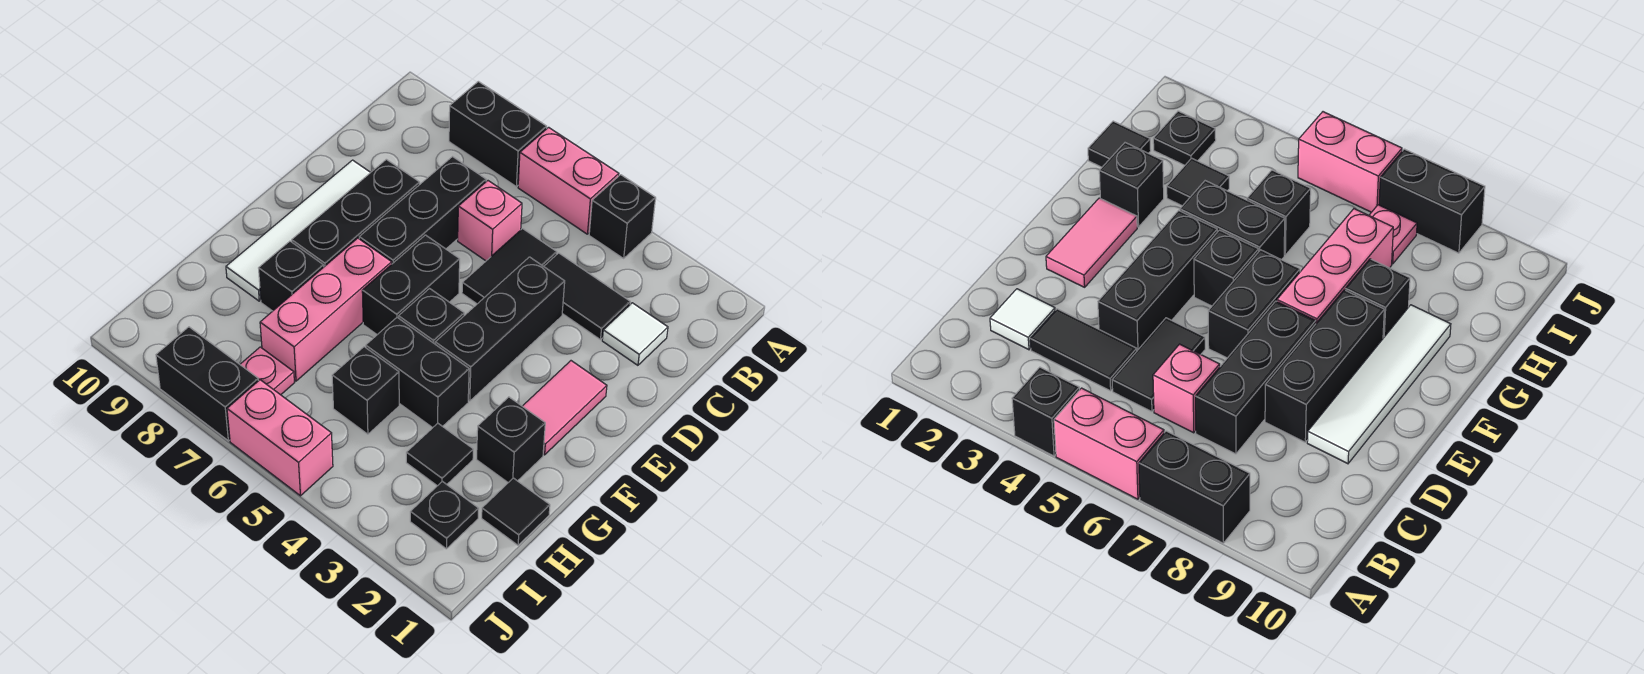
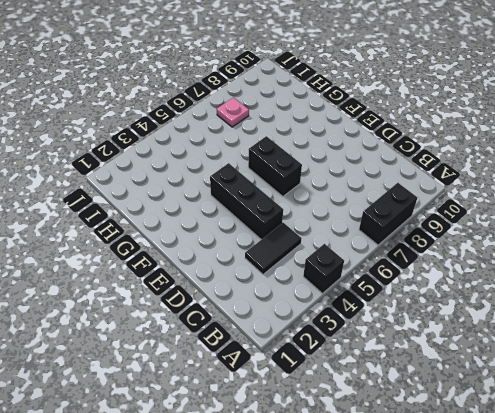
none -> pink brick A5:A6 level 1
none -> white tile C2 level 1
none -> black tile C5:D5 level 1

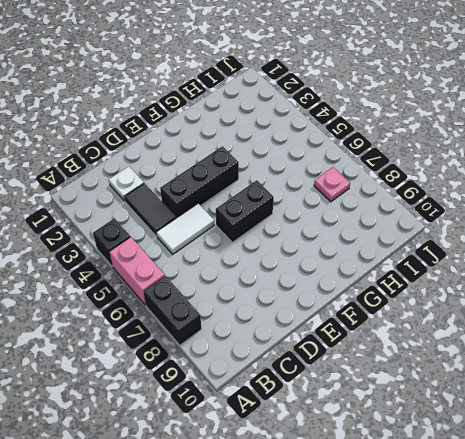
white plate C2 level 1 -> white tile C2 level 1
white tile C5:D5 level 1 -> black tile C5:D5 level 1
none -> pink brick C6 level 1
none -> black brick C7:E7 level 1
none -> black brick D8:F8 level 1

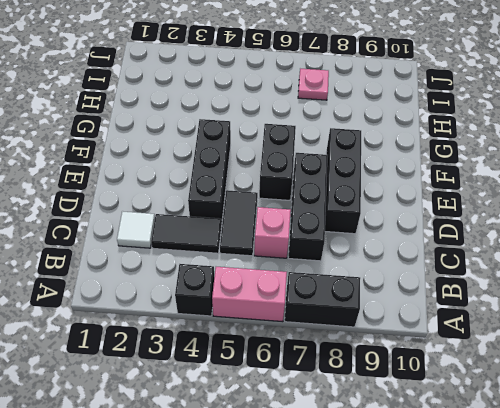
none -> white tile D9:G9 level 1
none -> pink tile E2:F2 level 1
none -> black brick F5 level 1

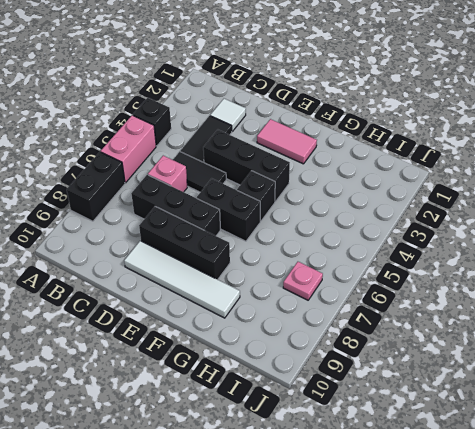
none -> pink brick F7:H7 level 1
none -> black brick G2 level 1
none -> black brick G4:G5 level 1

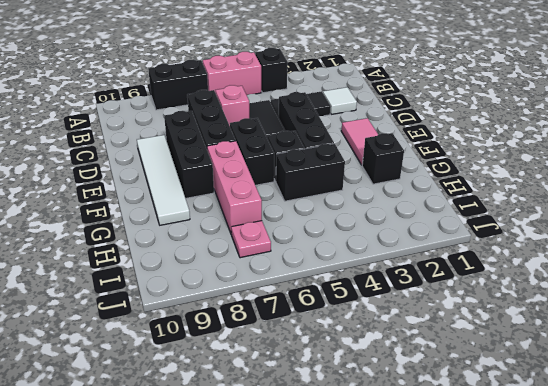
none -> black brick G8 level 1
none -> black tile H1 level 1
none -> black tile H3 level 1

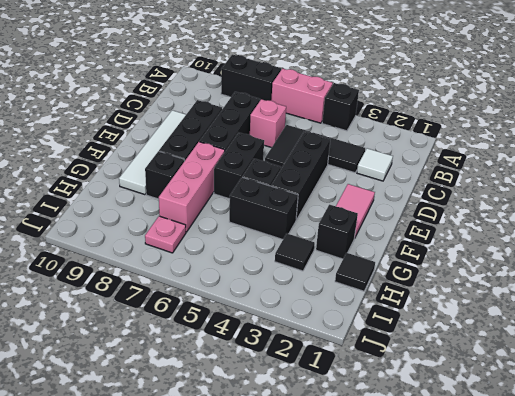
none -> black brick H5 level 1
none -> black plate I2 level 1
none -> pink brick J5:J6 level 1

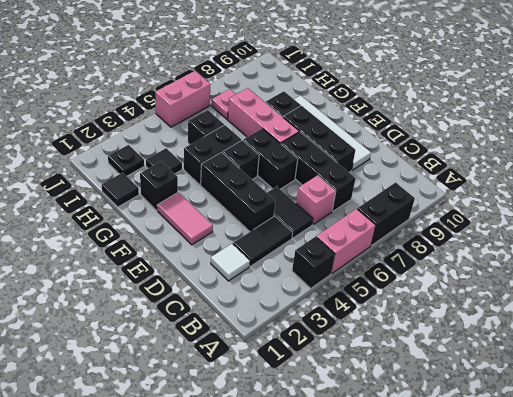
none -> black brick J7:J8 level 1

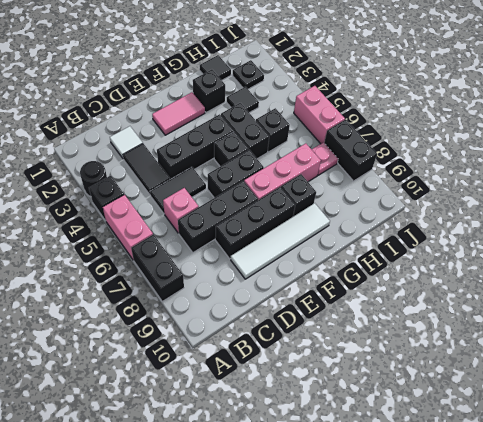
black round brick A3 level 1 -> none

